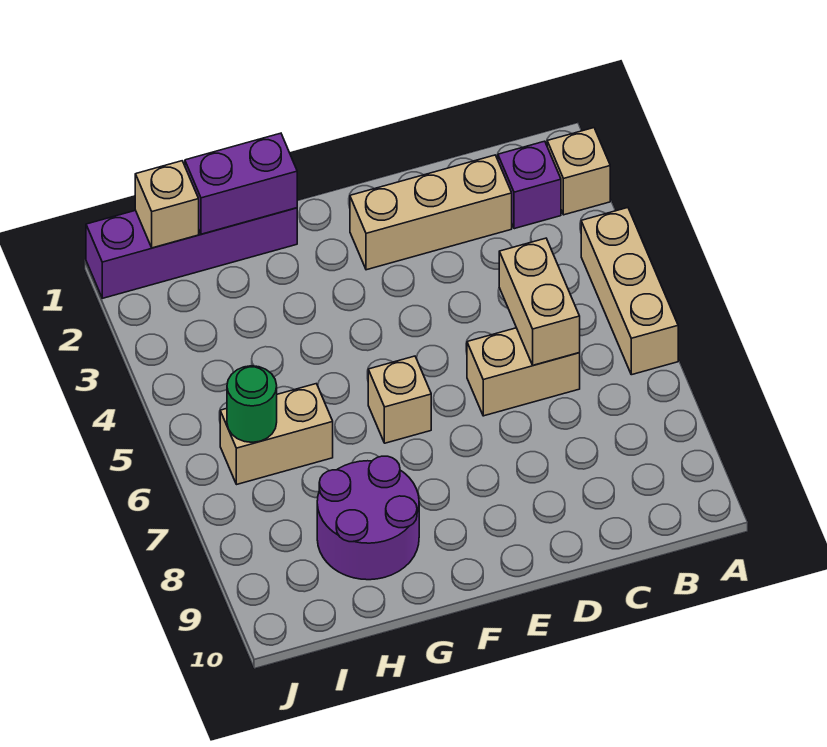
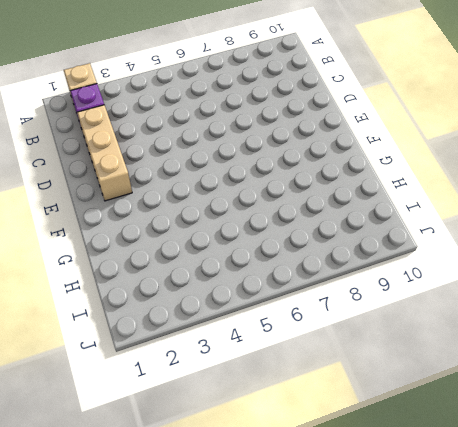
none -> tan brick A4:A6 level 1
none -> tan brick C6:D6 level 1
none -> tan brick F6 level 1

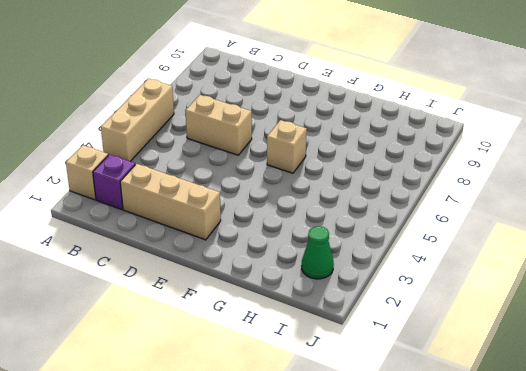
green cone I2 level 1 -> none
none -> purple brick G1:J1 level 1
none -> purple round brick G8:H9 level 1
none -> tan brick H6:I6 level 1

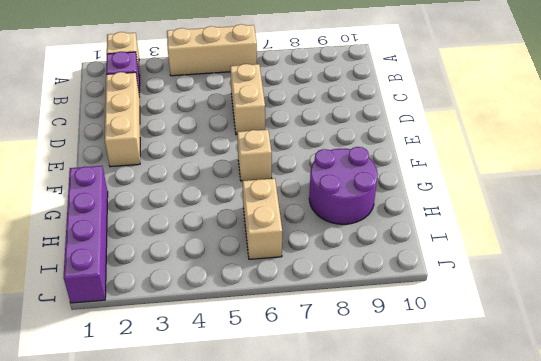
none -> tan brick C5:C6 level 2
none -> purple brick G1:H1 level 2
none -> tan brick I1 level 2

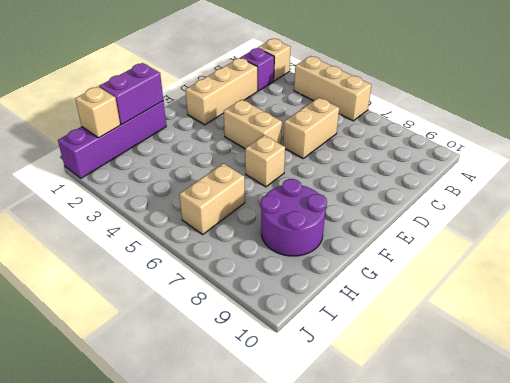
tan brick E4:E5 level 1 -> tan brick C5:C6 level 2
none -> green round brick I6 level 2

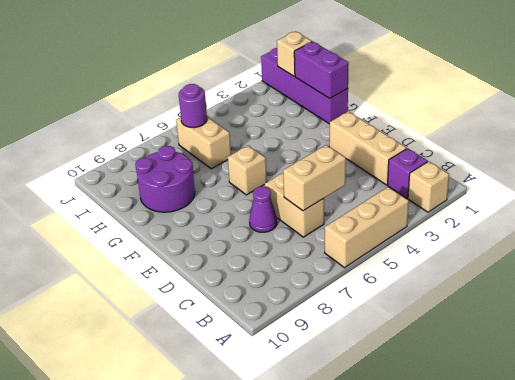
purple cone D7 level 1 -> none
purple round brick I6 level 2 -> green round brick I6 level 2

